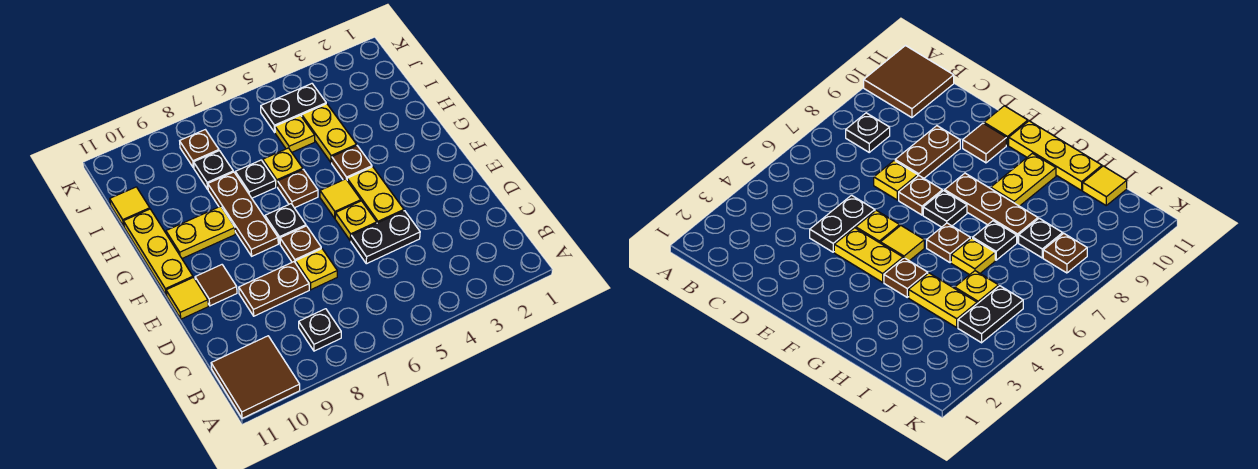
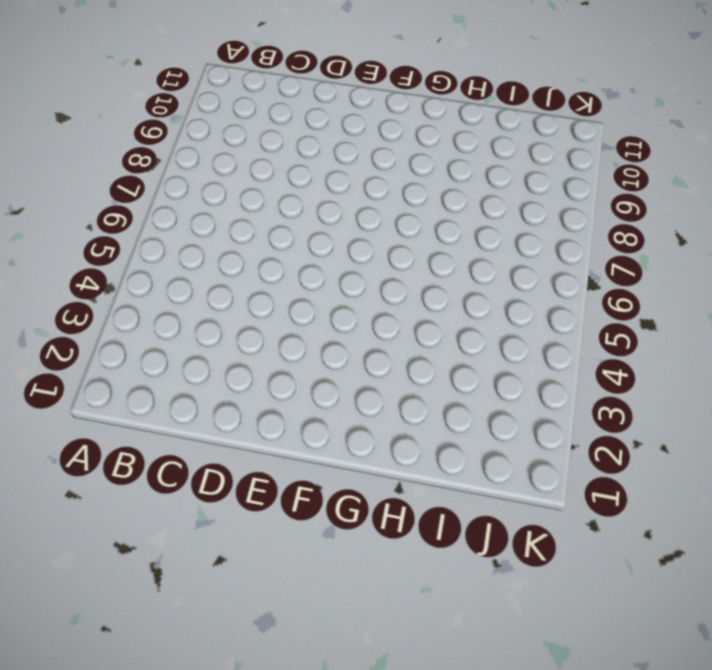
none -> brown tile A10:B11 level 1
none -> black plate B8 level 1
none -> black plate D4:D5 level 1

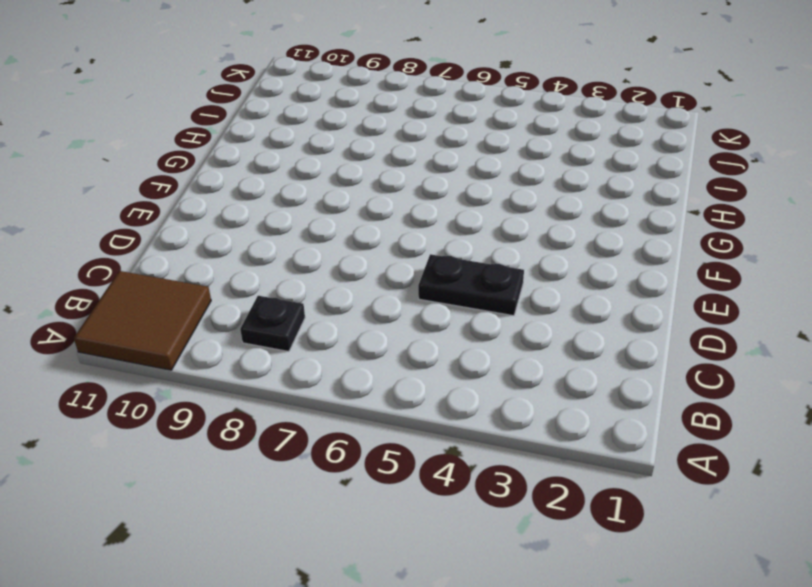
none -> yellow plate D7 level 1
none -> brown plate D8:D9 level 1
none -> yellow plate E4:F4 level 1

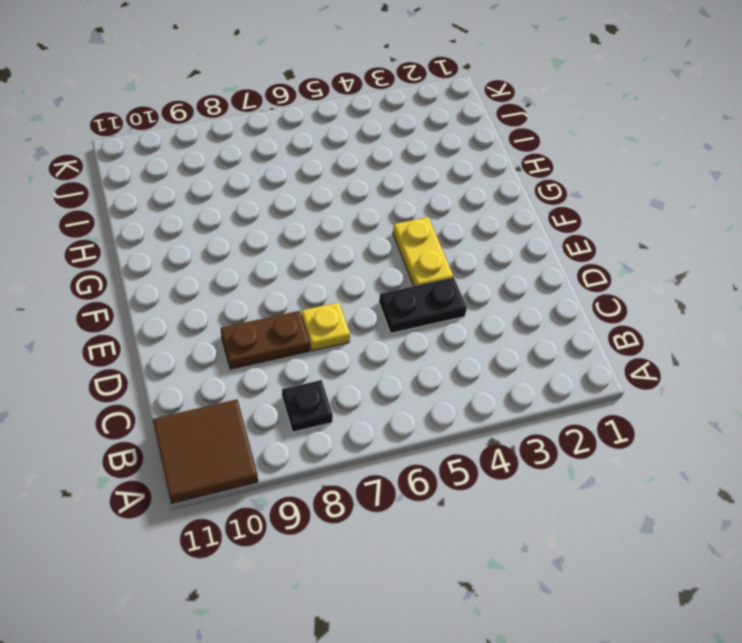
none -> yellow plate E5 level 1
none -> brown plate E7 level 1
none -> brown tile E10 level 1

